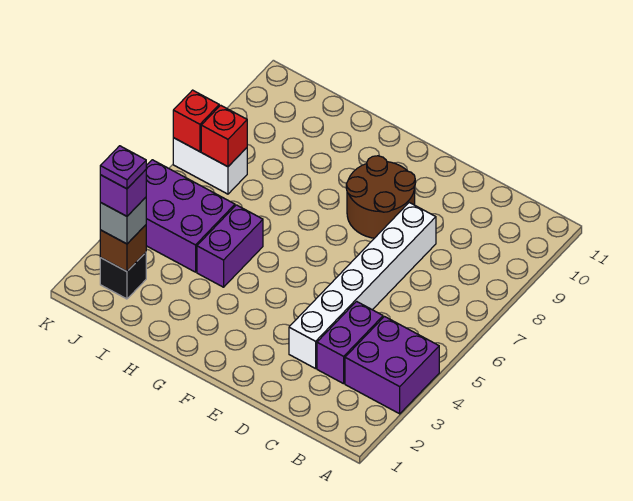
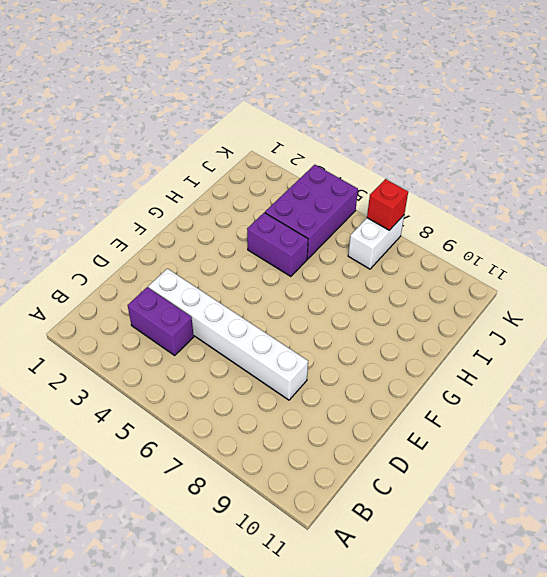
none -> purple brick A3:B4 level 1
none -> brown round brick E8:F9 level 1
none -> black brick J2 level 1

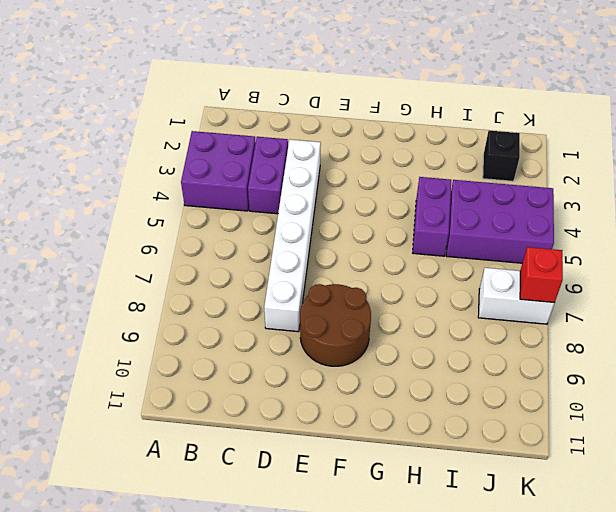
none -> brown brick J2 level 2
none -> red brick J7 level 2
none -> grey brick J2 level 3

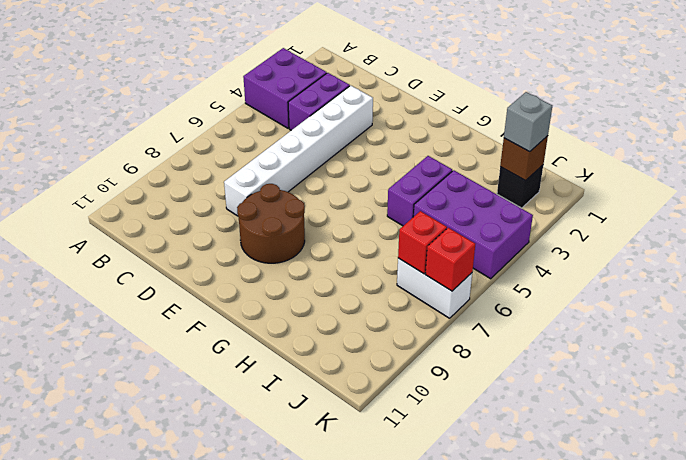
none -> purple brick J2 level 4
none -> purple plate J2 level 5

